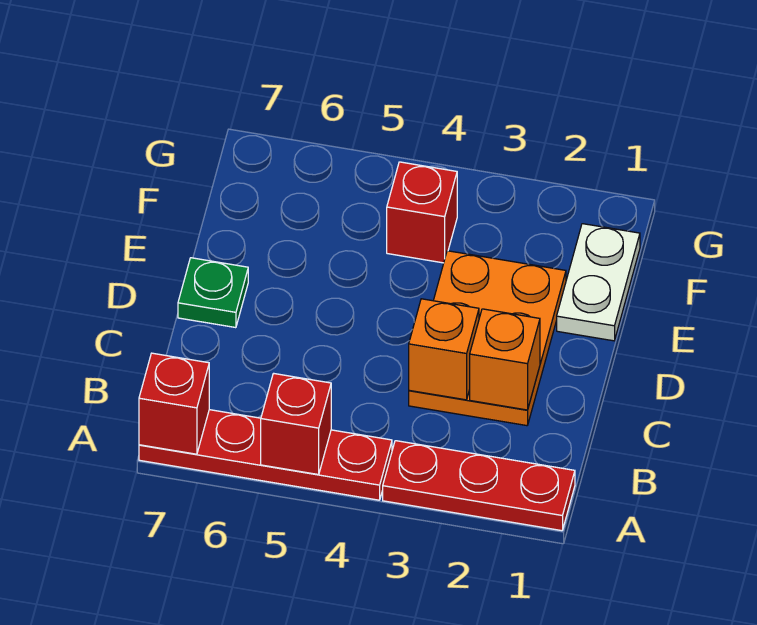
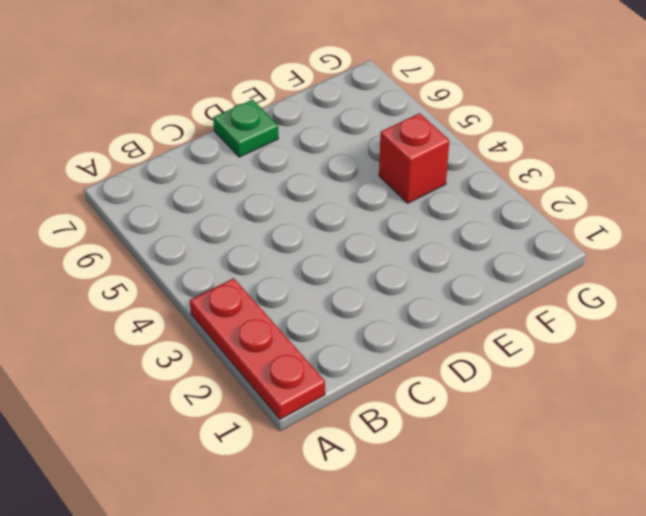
none -> red plate A4:A7 level 1
none -> orange plate C2:E3 level 1

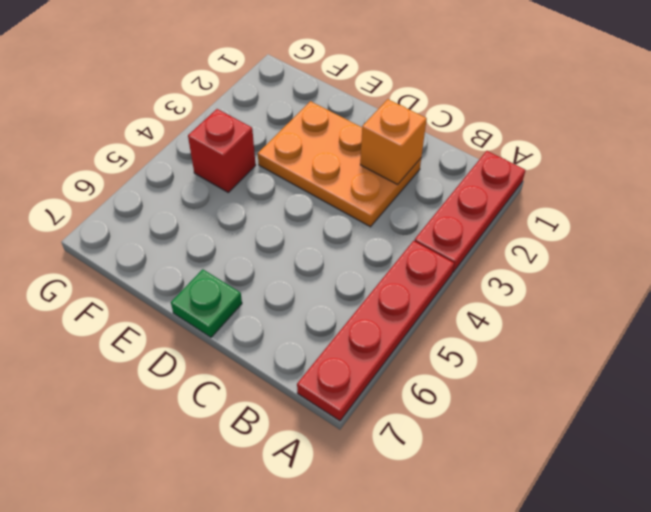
none -> white plate E1:F1 level 1
none -> red brick A5 level 2

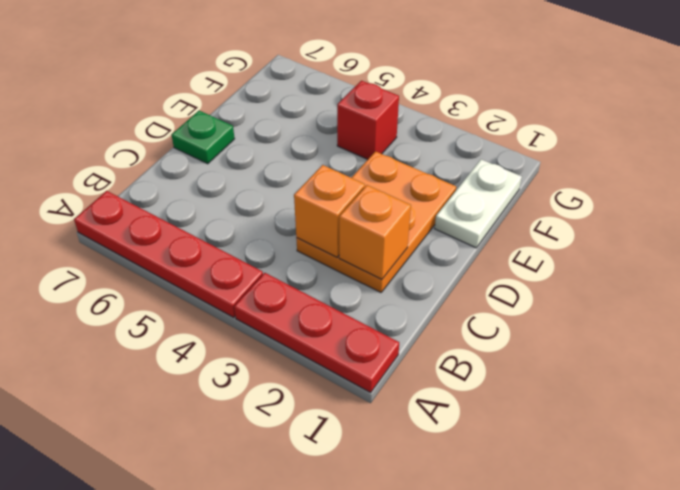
none -> red brick A5 level 2
none -> red brick A7 level 2

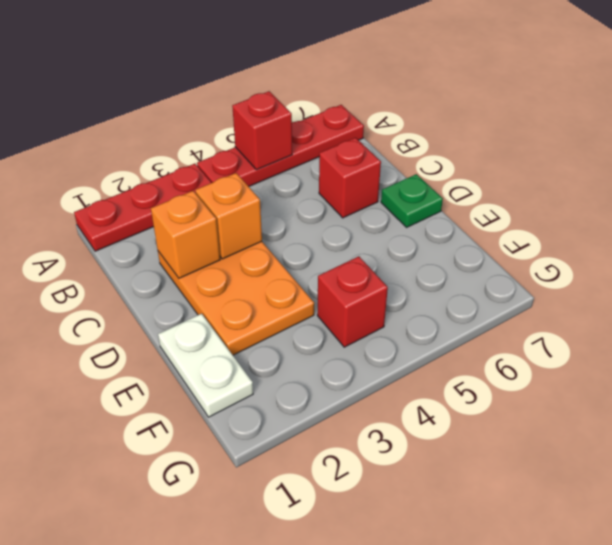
red brick C6 level 1 -> red brick A7 level 2

